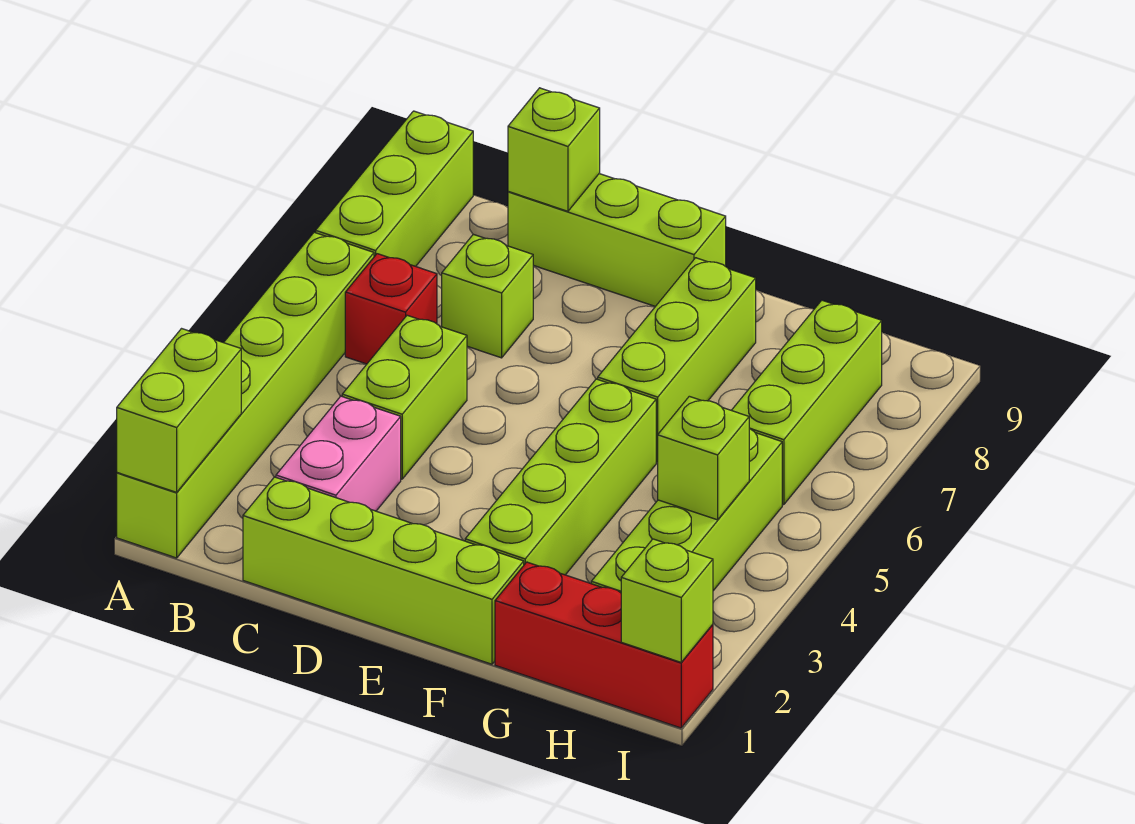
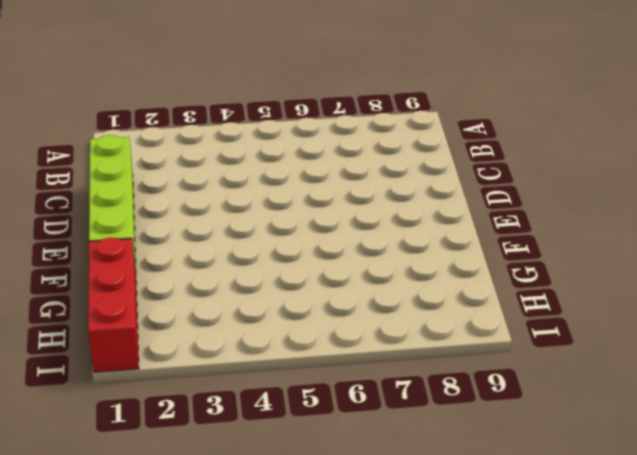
none -> lime brick A1:A6 level 1
none -> lime brick A7:A9 level 1
none -> red brick B6 level 1

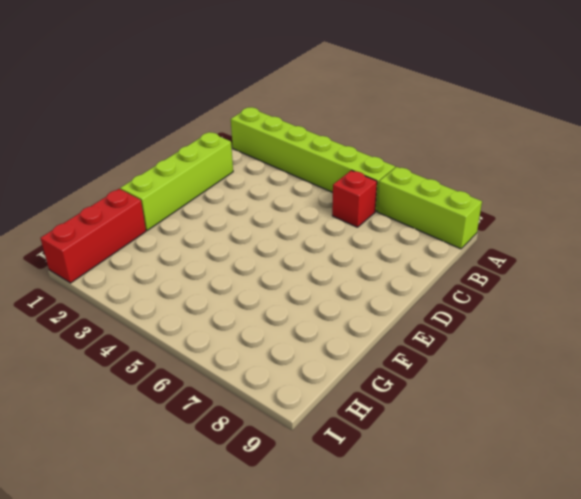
none -> pink brick C2:C3 level 1
none -> lime brick C4:C5 level 1
none -> lime brick C7 level 1

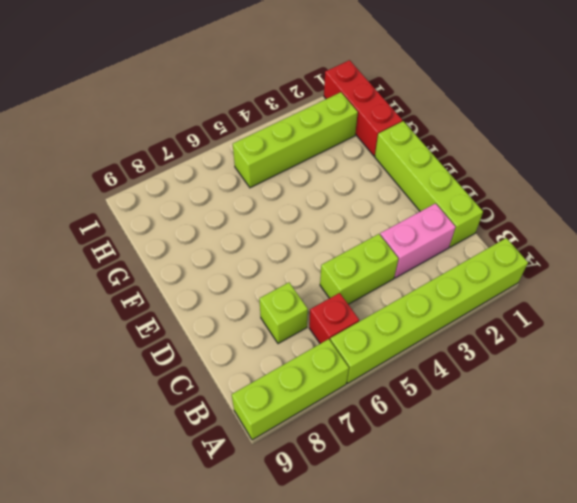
none -> lime brick C9:E9 level 1
none -> lime brick F2:F5 level 1
none -> lime brick F6:F8 level 1

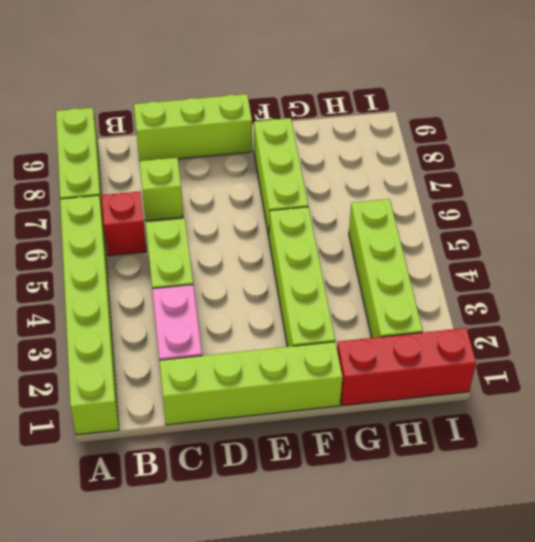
none -> lime brick H6:H8 level 1
none -> lime brick A1:A2 level 2
none -> lime brick C9 level 2

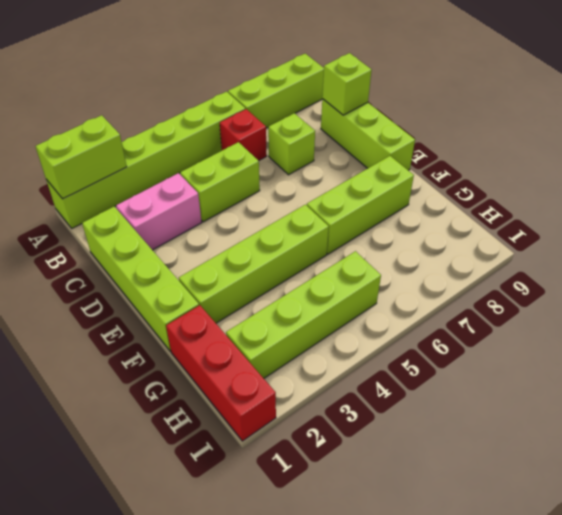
none -> lime brick H6:H8 level 1
none -> lime brick H4 level 2
none -> lime brick I1 level 2

